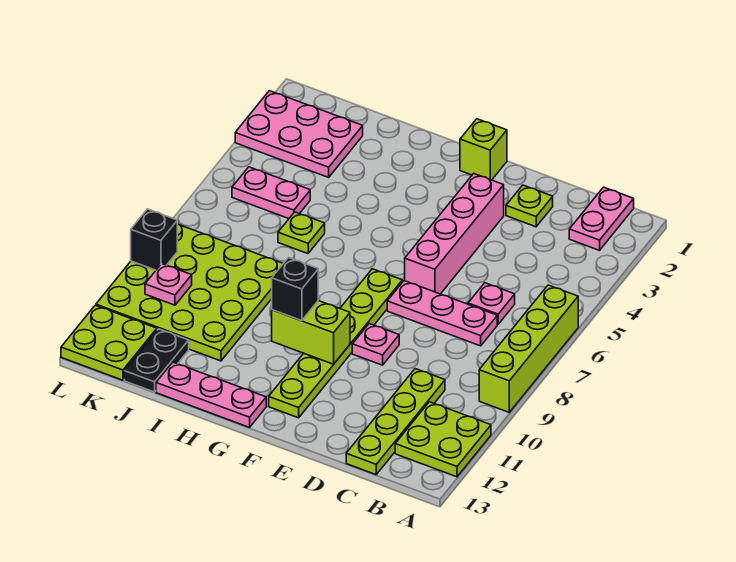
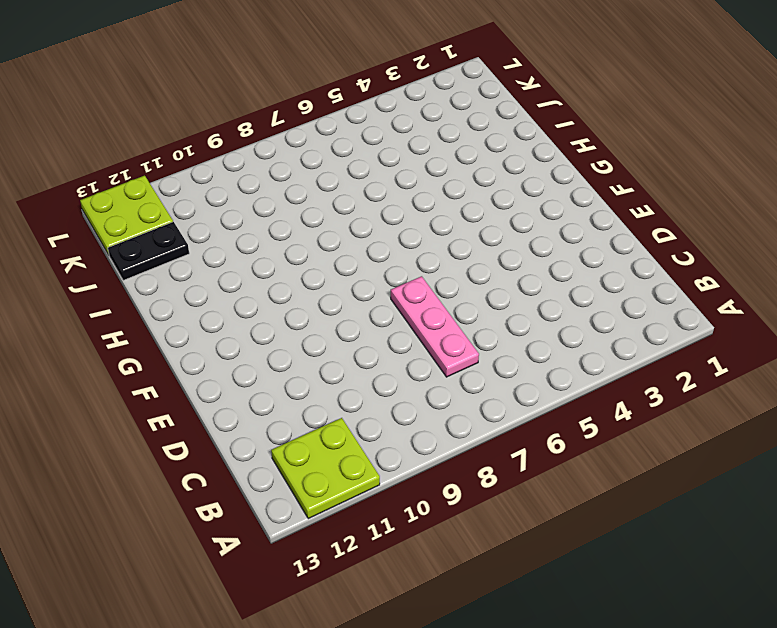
none -> lime brick A6:A9 level 1
none -> pink plate B1:B2 level 1
none -> pink plate C6 level 1

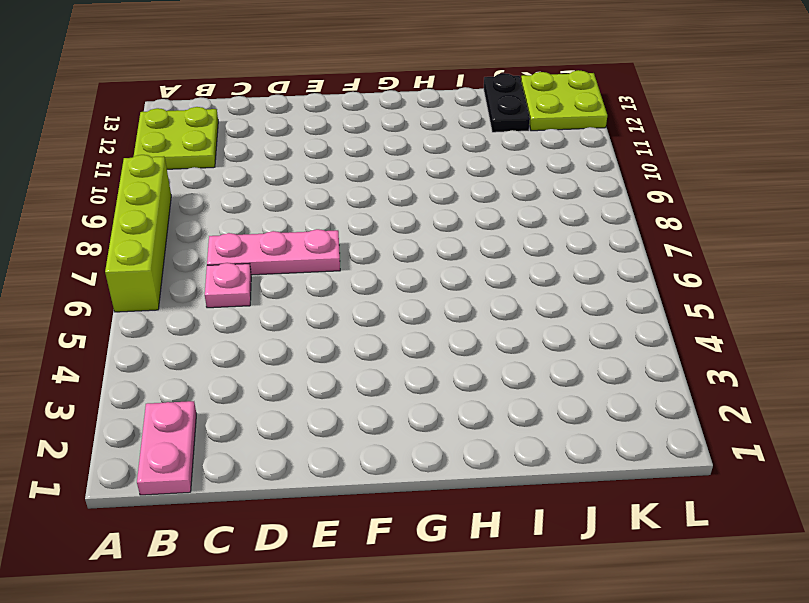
none -> lime plate C10:C13 level 1
none -> lime plate D2 level 1
none -> pink brick E3:E6 level 1

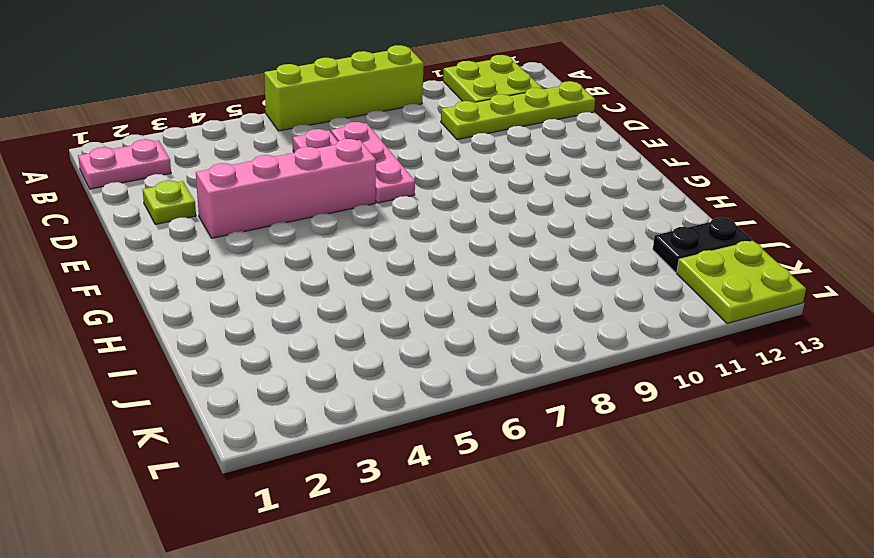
none -> pink plate E9 level 1
none -> lime brick F1 level 1
none -> lime plate F7:F12 level 1

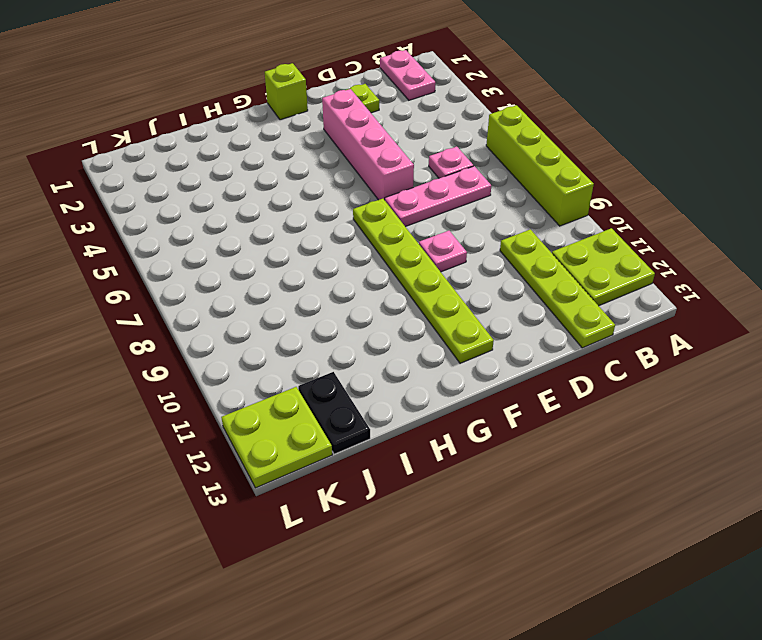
none -> pink plate G13:I13 level 1
none -> lime plate I6 level 1
none -> lime plate I8:L11 level 1

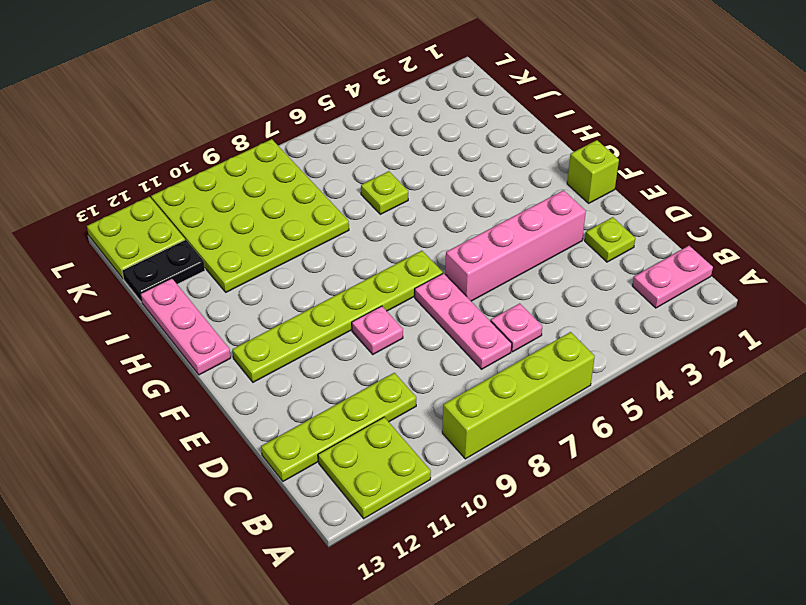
none -> pink plate J2:L3 level 1
none -> pink plate J5:K5 level 1
none -> lime brick F10:G10 level 2

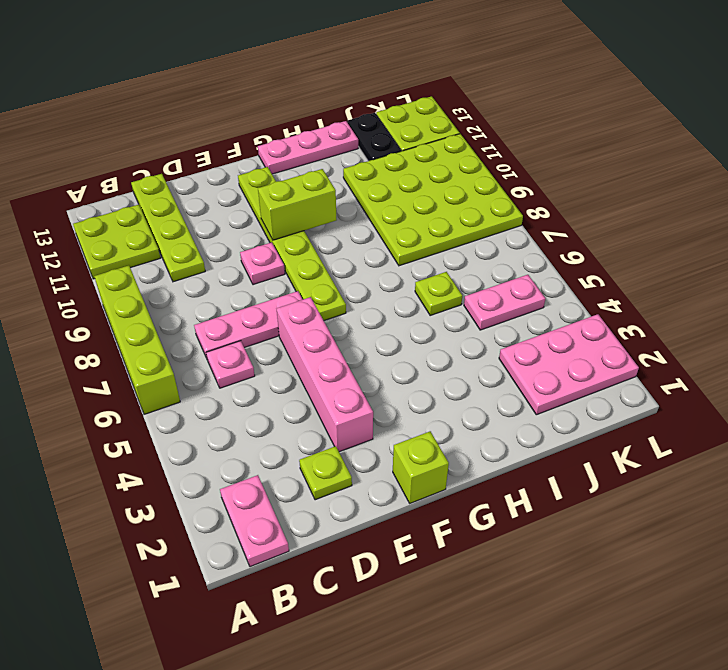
none -> pink plate K10 level 2
none -> black brick L9 level 2
none -> black brick G10 level 3

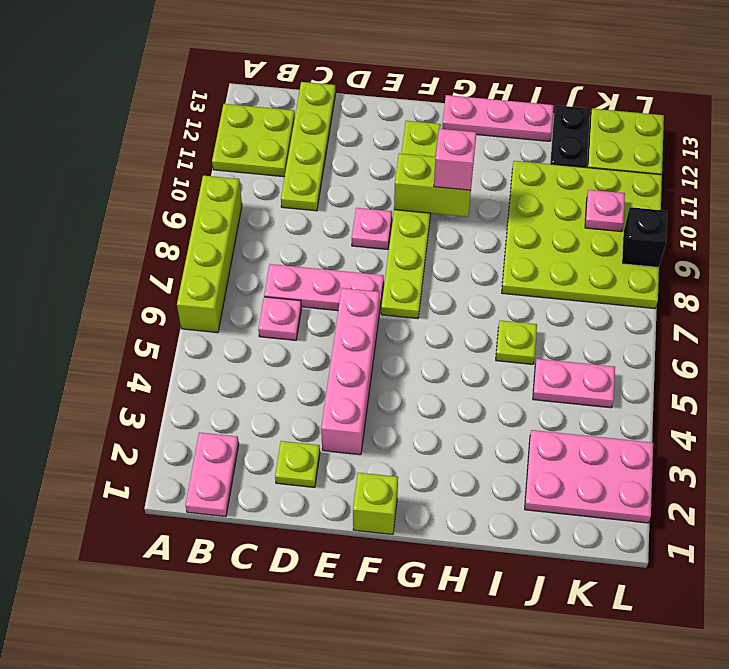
pink brick G10 level 3 -> black brick G10 level 3

